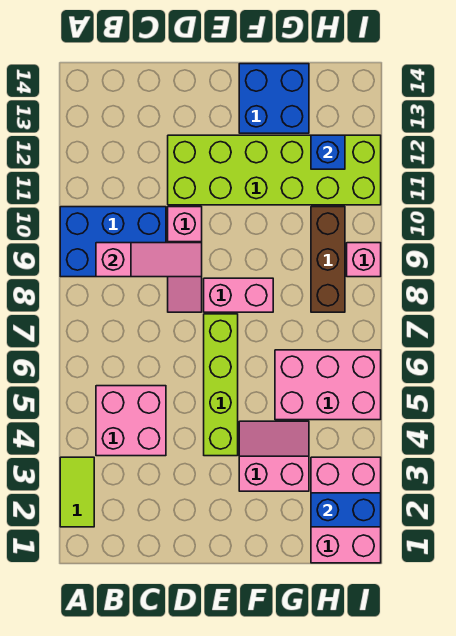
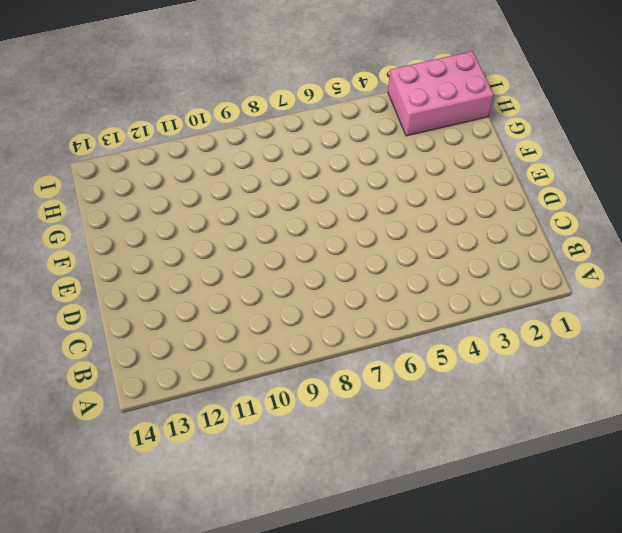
none -> lime tile A2:A3 level 1
none -> blue brick A9:C10 level 1
none -> pink brick B4:C5 level 1

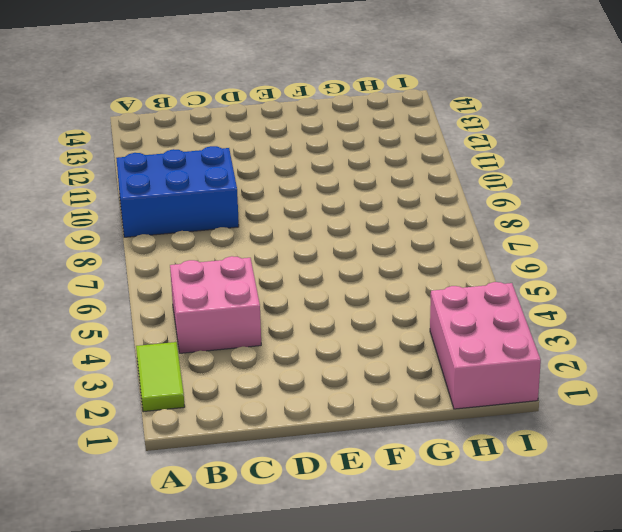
none -> pink slope D8:D10 level 1 top 10
none -> lime brick D11:I12 level 1
none -> lime brick E4:E7 level 1

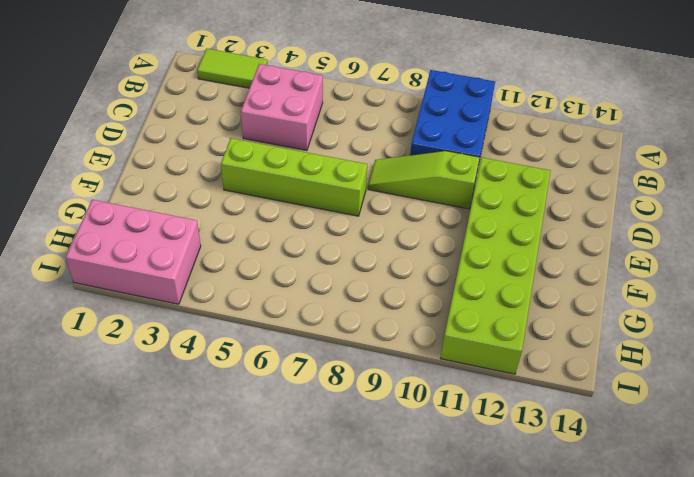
lime slope D8:D10 level 1 top 10 -> pink slope D8:D10 level 1 top 10
none -> pink brick E8:F8 level 1
none -> pink slope F3:G4 level 1 top 3
none -> blue brick F13:G14 level 1

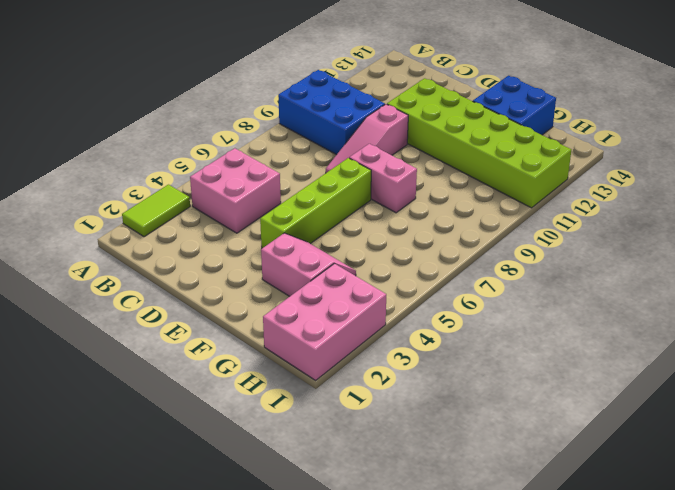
none -> pink brick G5:I6 level 1
none -> brown brick H8:H10 level 1
none -> pink brick I9 level 1

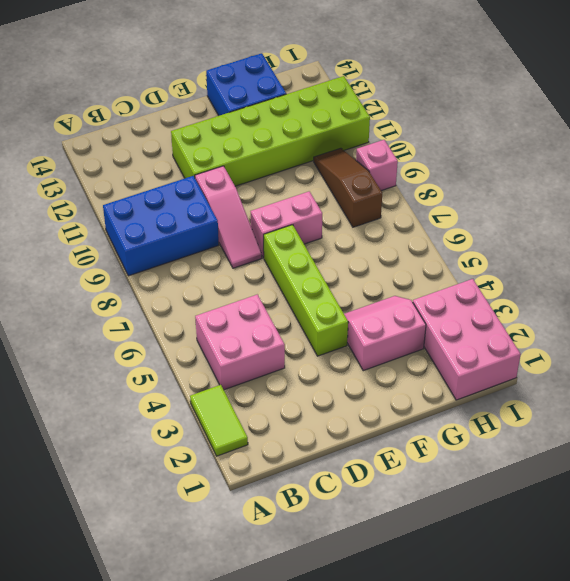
brown slope H8:H10 level 1 top 8 -> brown brick H8:H10 level 1
none -> pink brick G5:I6 level 1
none -> pink slope B9:D9 level 2 top B
none -> blue brick H2:I2 level 2

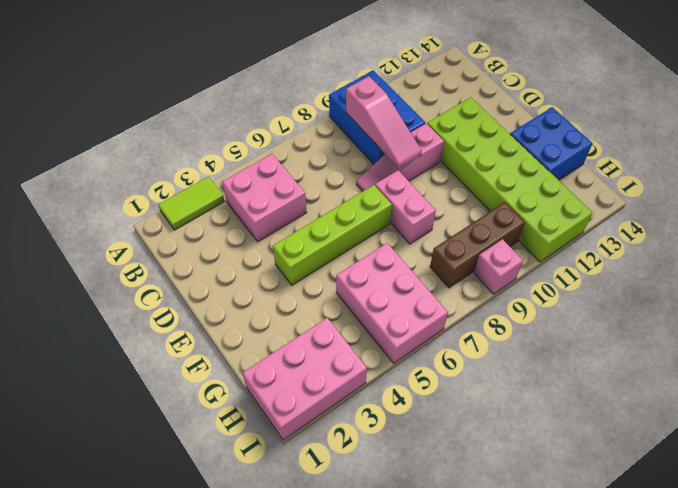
none -> pink slope F3:G4 level 1 top 3
none -> blue brick H2:I2 level 2
none -> blue brick H12 level 2

